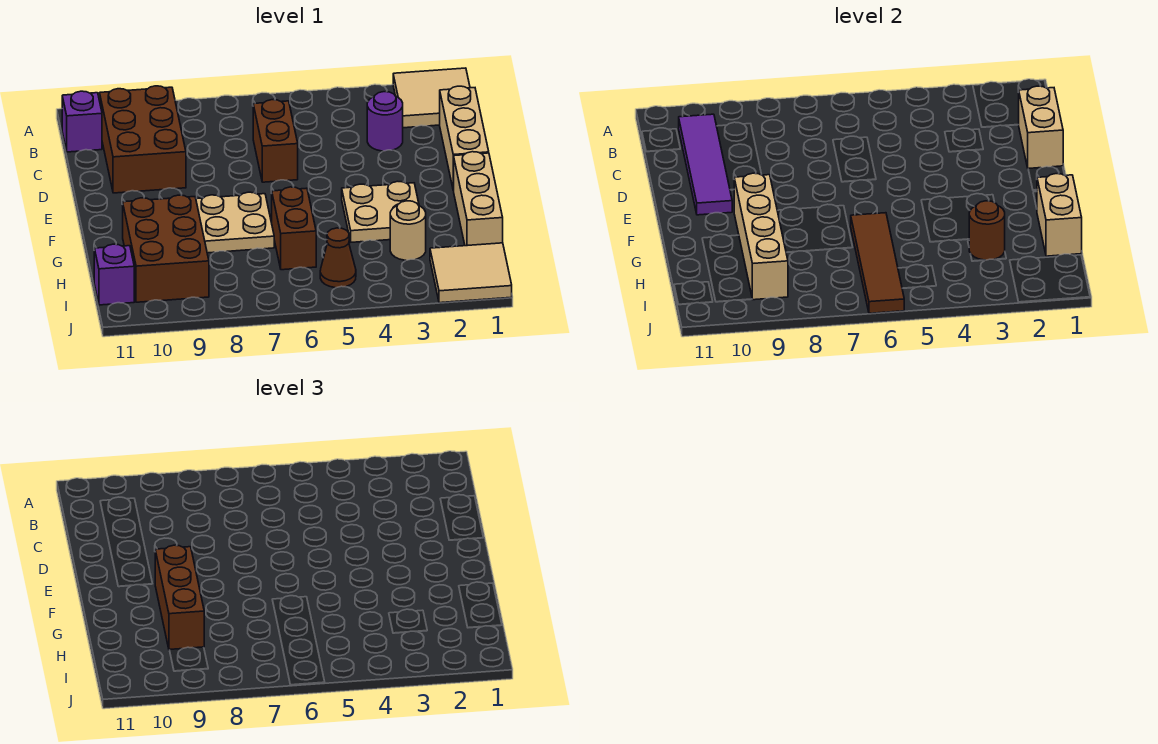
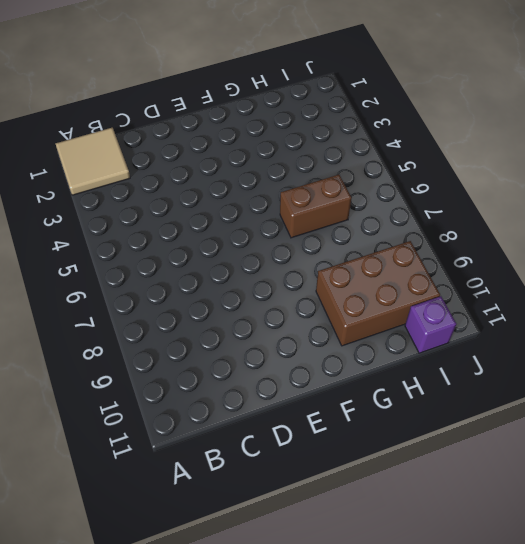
none -> brown brick B9:D10 level 1
none -> purple brick B11 level 1
none -> tan brick C1:E1 level 1

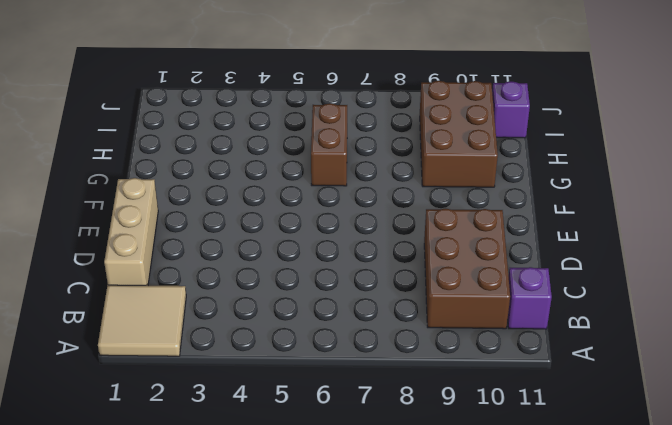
none -> purple round brick C3 level 1
none -> brown brick C6:D6 level 1
none -> tan brick F1:H1 level 1

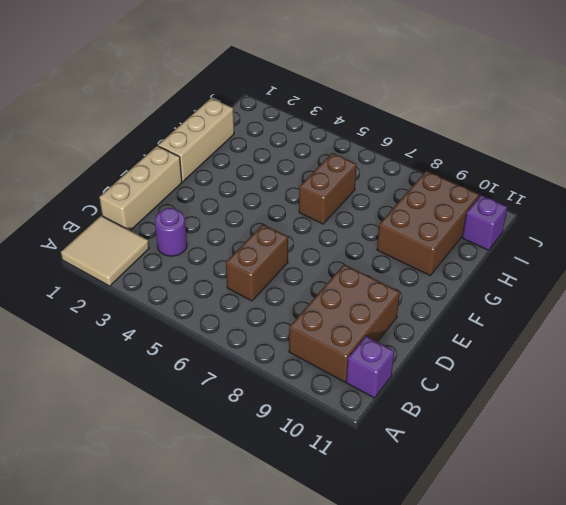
none -> tan plate F3:G4 level 1
none -> tan plate F7:G8 level 1
none -> tan round brick H3 level 1

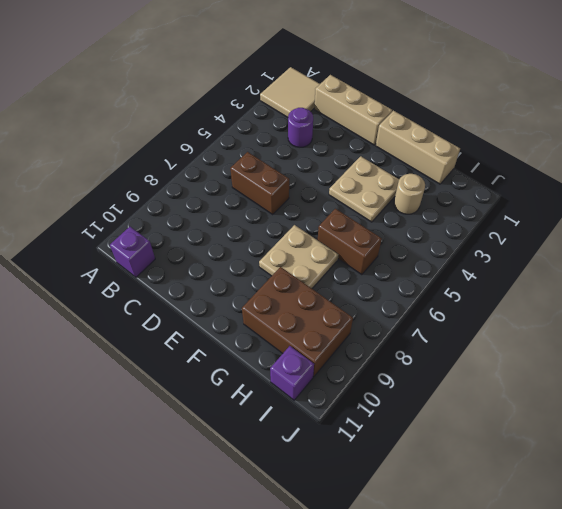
none -> brown brick B9:D10 level 1
none -> tan tile I1:J2 level 1
none -> brown cone I5 level 1

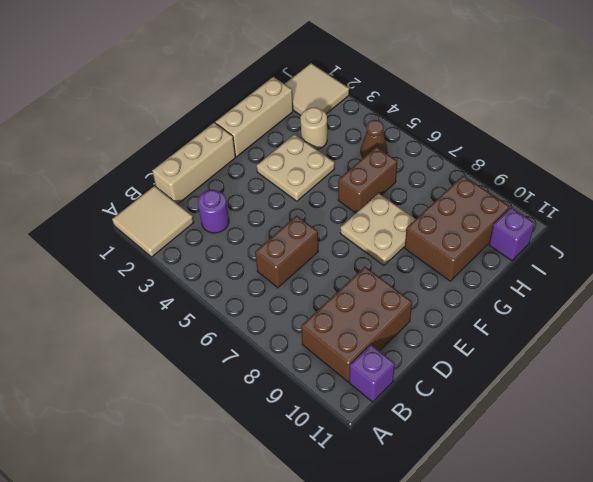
none -> purple tile B10:E10 level 2
none -> tan brick C1:D1 level 2
none -> tan brick F9:I9 level 2

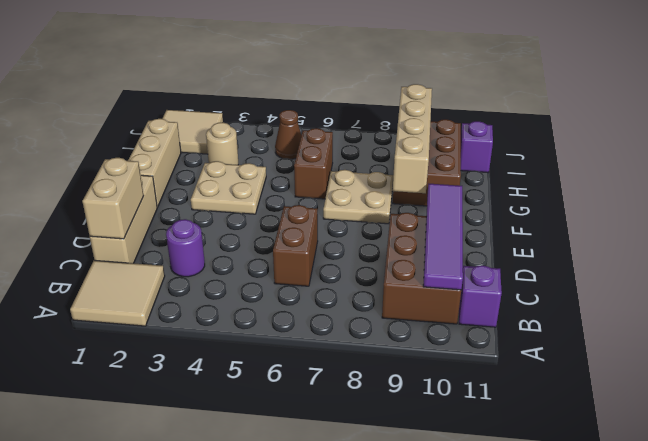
none -> tan brick G1:H1 level 2
none -> brown tile G6:J6 level 2
none -> brown round brick H3 level 2

